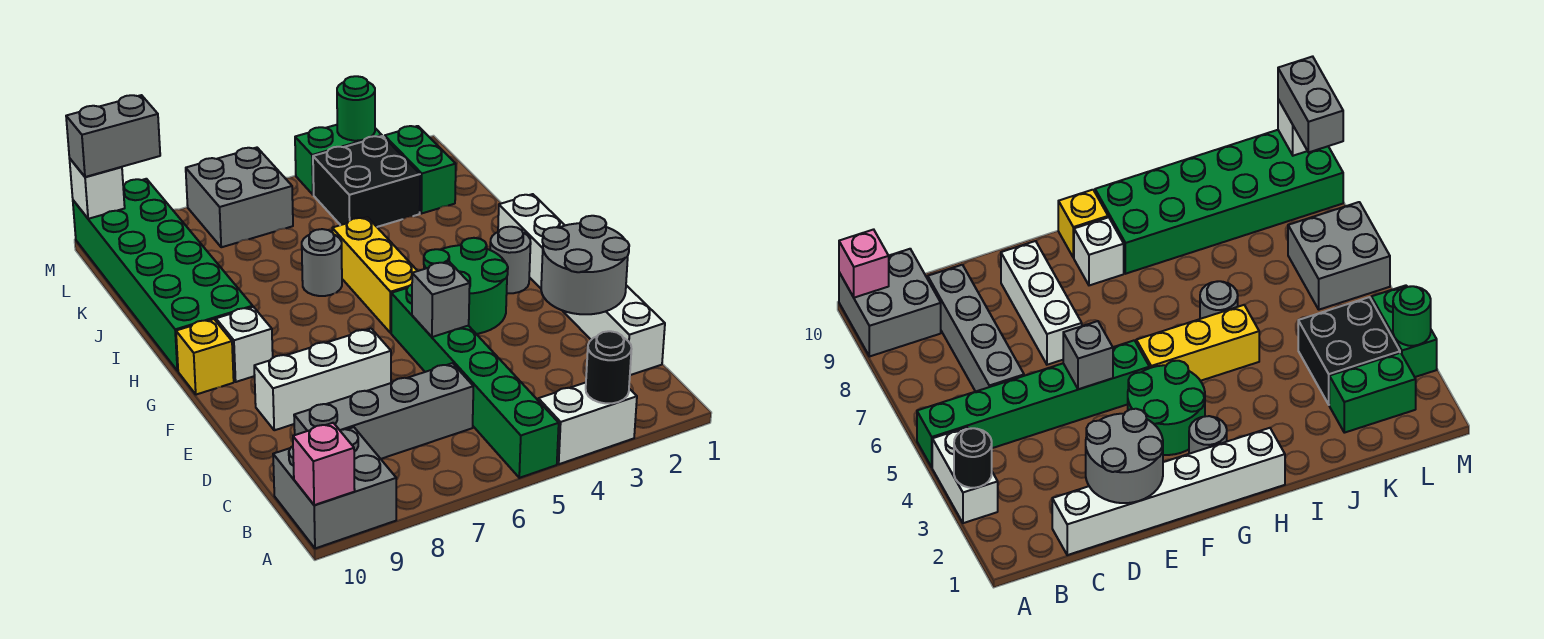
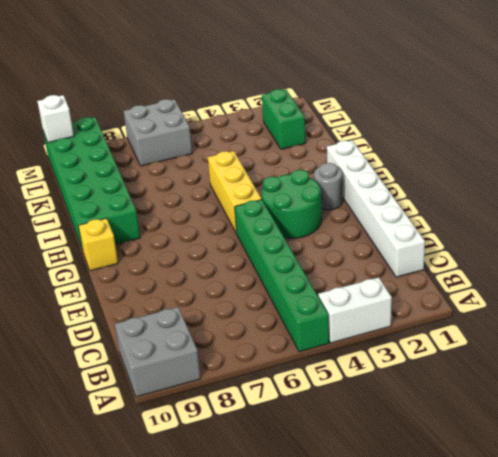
none -> grey brick C6:C9 level 1
none -> white brick E7:E9 level 1
none -> white brick G9 level 1

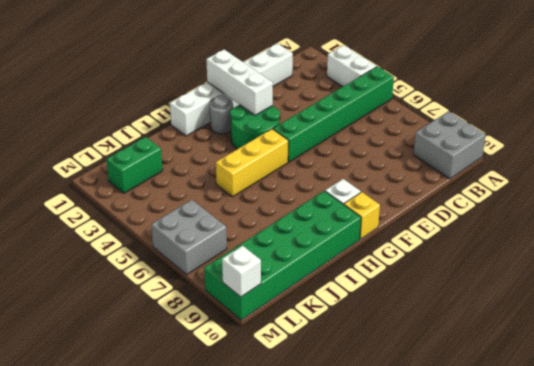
white brick F1:F3 level 2 -> white brick E7:E9 level 1
none -> grey brick C6:C9 level 1
none -> grey round brick I6 level 1
none -> black brick K3:L4 level 1

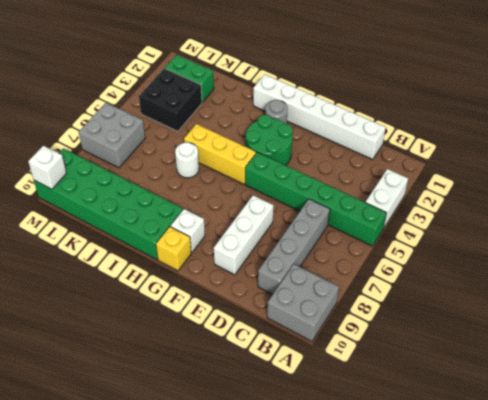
white round brick I6 level 1 -> grey round brick I6 level 1
none -> green brick M3:M4 level 1
none -> black round brick A3 level 2
none -> pink brick A10 level 2

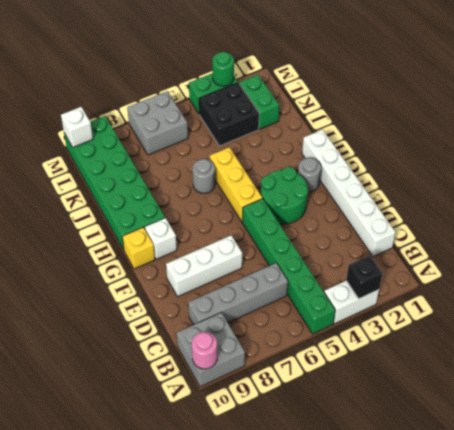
black brick A3 level 2 -> black round brick A3 level 2
pink round brick A10 level 2 -> pink brick A10 level 2
none -> grey round brick D1:E2 level 2
none -> grey brick E5 level 2
none -> grey brick M9:M10 level 3

